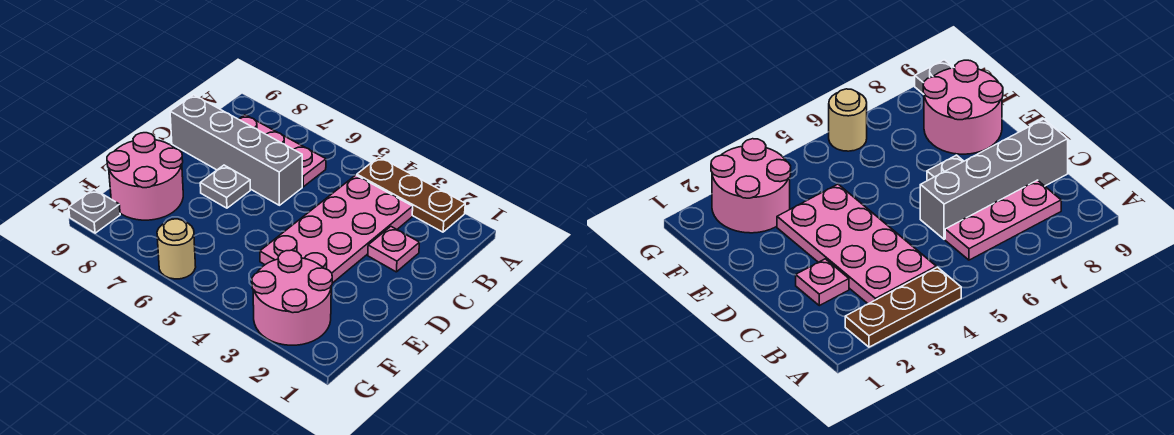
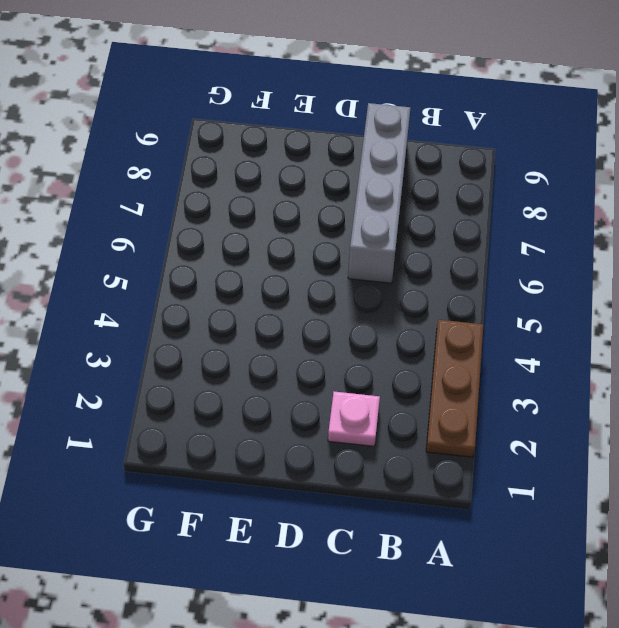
none -> pink plate B3:E4 level 1
none -> pink plate B6:B8 level 1

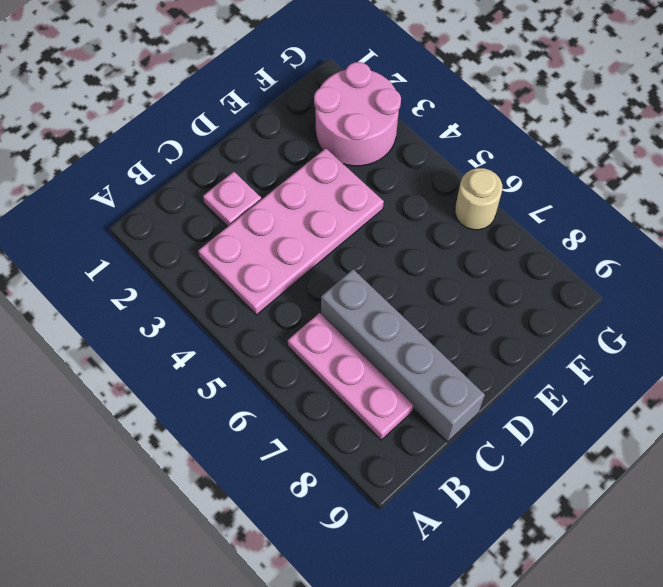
none -> brown plate A2:A4 level 1
none -> grey plate D7 level 1

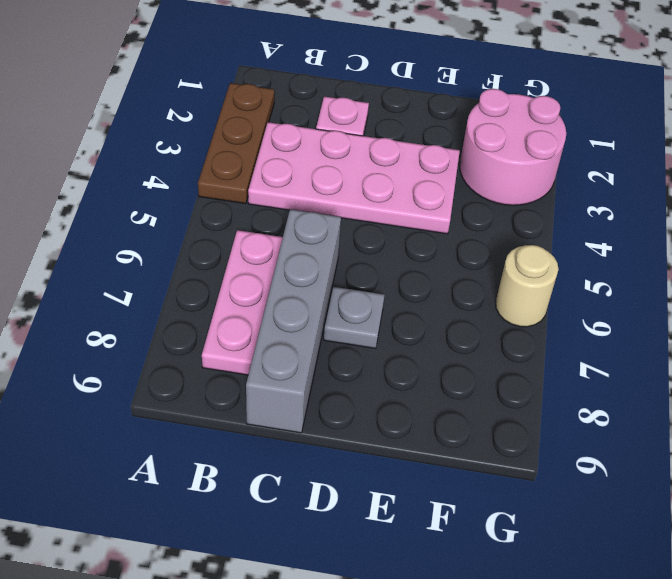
none -> pink round brick E8:F9 level 1
none -> grey plate G9 level 1

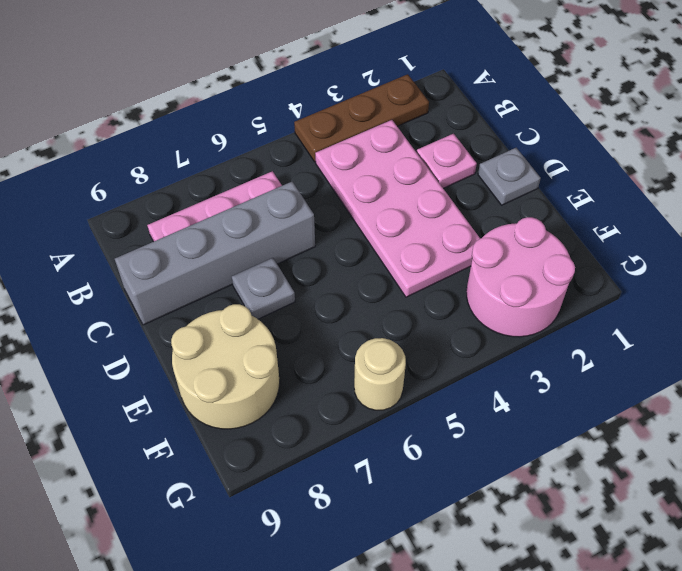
grey plate D1 level 1 -> grey plate G9 level 1
tan round brick E8:F9 level 1 -> pink round brick E8:F9 level 1

